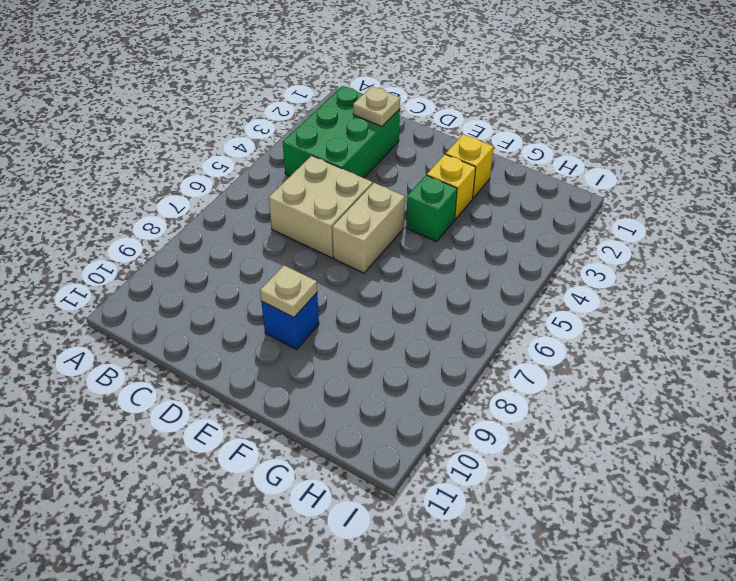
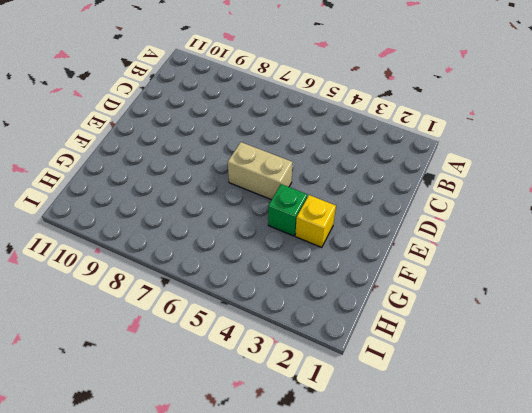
none -> green brick B2:C4 level 1
none -> tan brick C5:D6 level 1

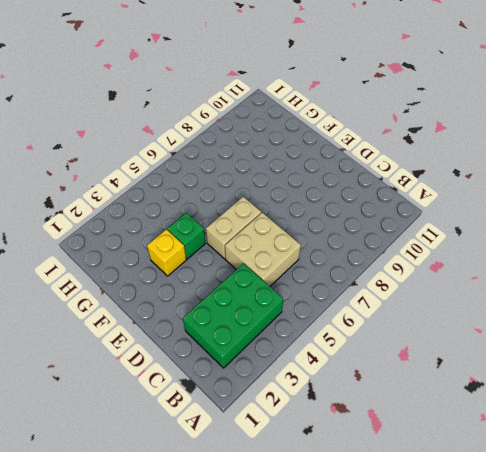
none -> blue brick E9 level 1
none -> yellow brick F2 level 1

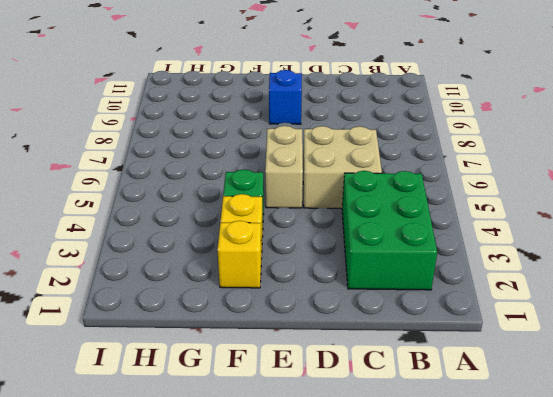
none -> tan plate C2 level 2
none -> tan plate E9 level 2

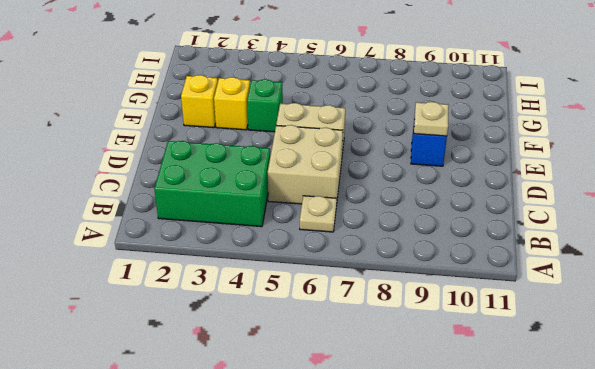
tan plate B6 level 1 -> tan plate C2 level 2

